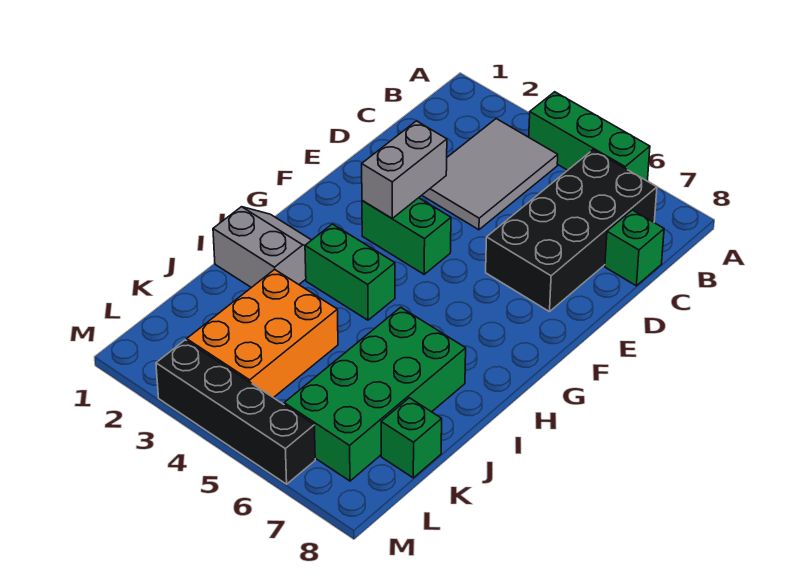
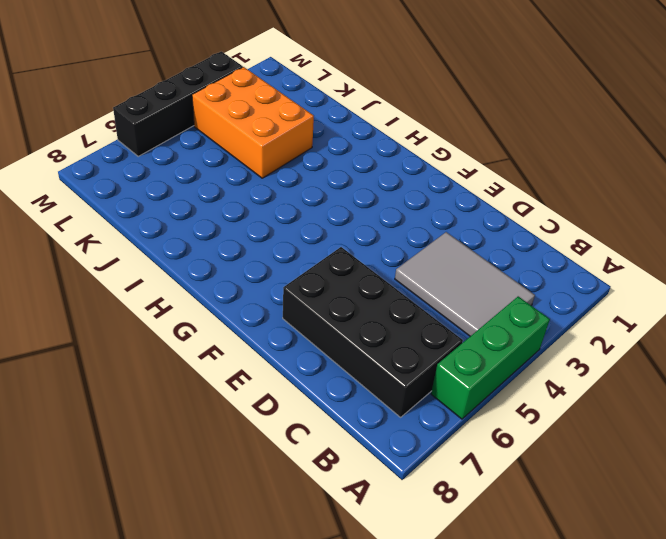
none -> green brick C8 level 1
none -> green brick F3:F4 level 1
none -> grey slope H1:I2 level 1 top I

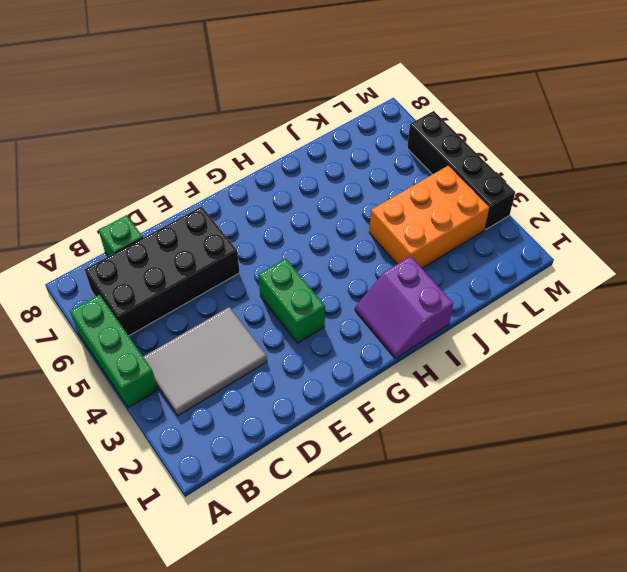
purple slope H1:I2 level 1 top I -> grey slope H1:I2 level 1 top I
none -> green brick H3:H4 level 1
none -> green brick I6:L7 level 1
none -> green brick K8 level 1

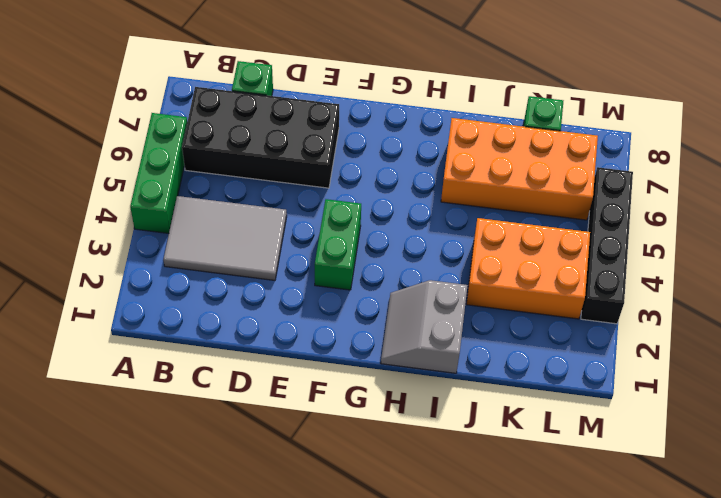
orange brick I6:L7 level 1 -> green brick I6:L7 level 1
none -> green brick H3:H4 level 1
none -> grey brick E3:F3 level 2

